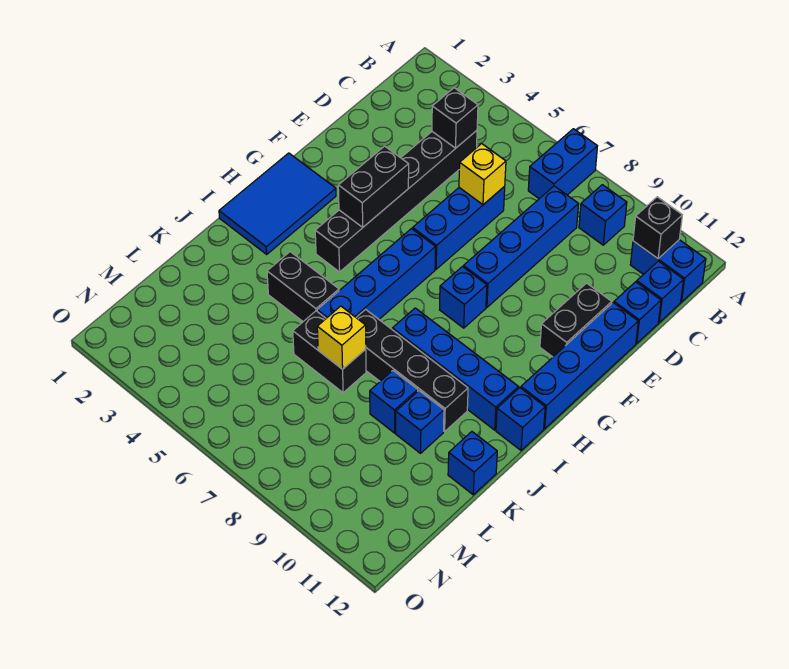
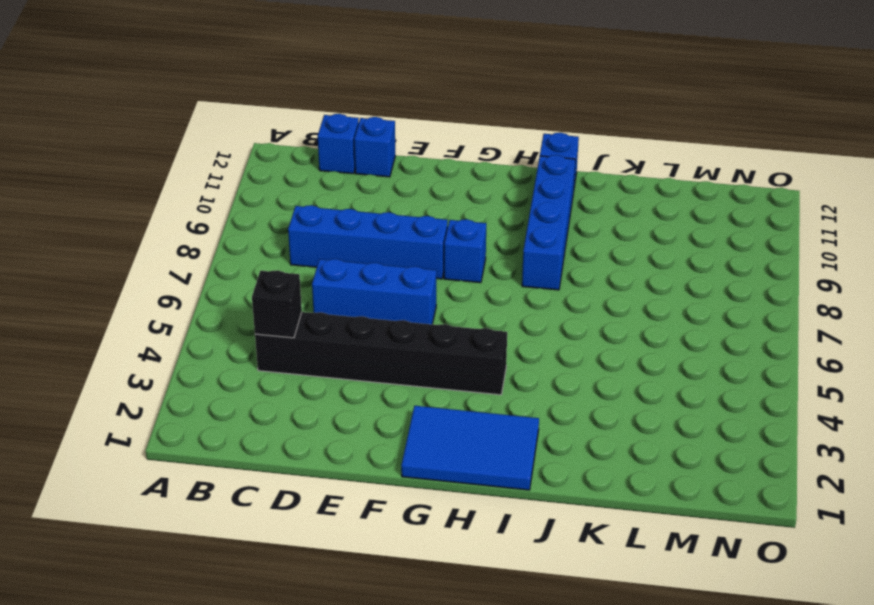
none -> blue brick A7:B7 level 1
none -> blue brick B9 level 1
none -> blue brick B11:B12 level 1

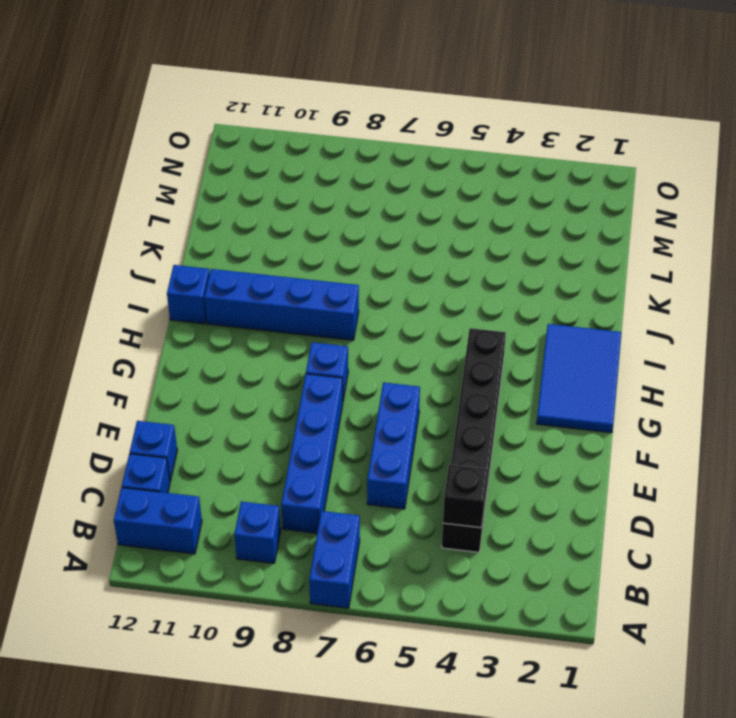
none -> black brick E11:F11 level 1
none -> blue brick E12:H12 level 1
none -> blue brick G6:J6 level 1

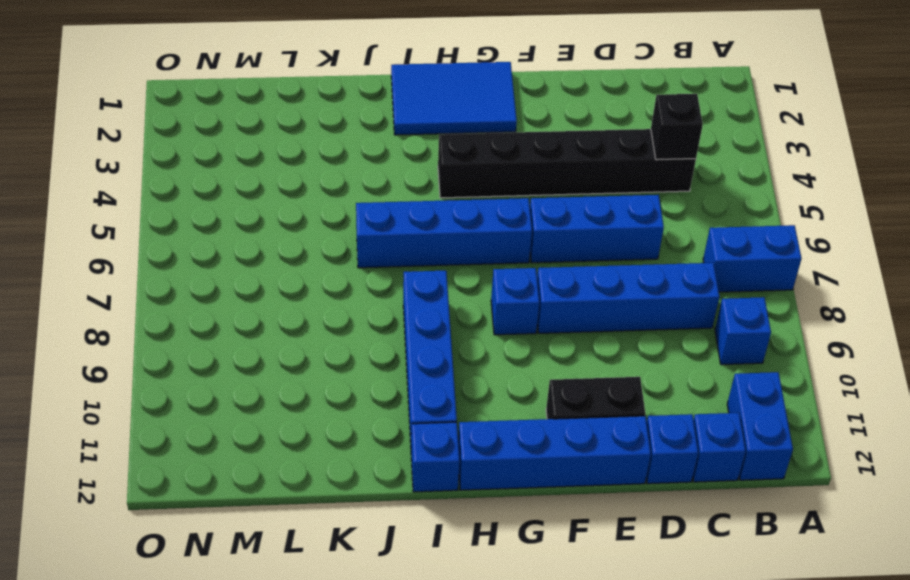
none -> black brick J4:J5 level 1
none -> black brick J7:J10 level 1
none -> black brick K6:K7 level 1

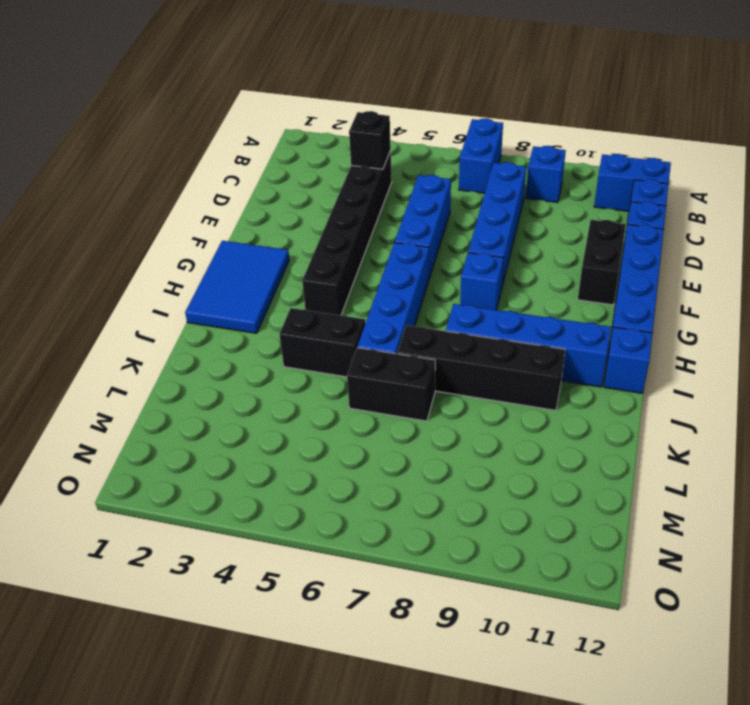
none -> blue brick K9 level 1
none -> blue brick K10 level 1
none -> blue brick K12 level 1

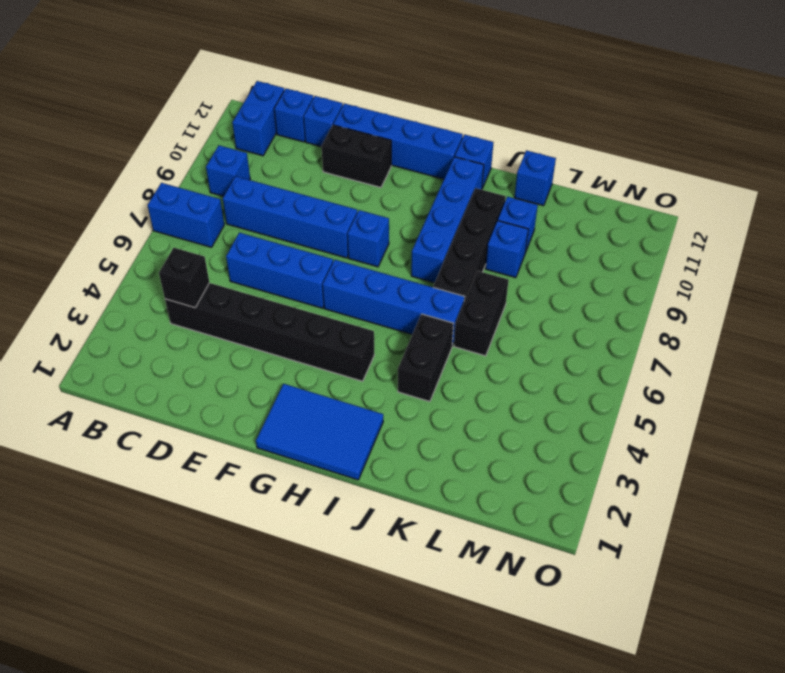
none -> black brick B11 level 2
none -> yellow brick D6 level 2
none -> black brick F4:G4 level 2

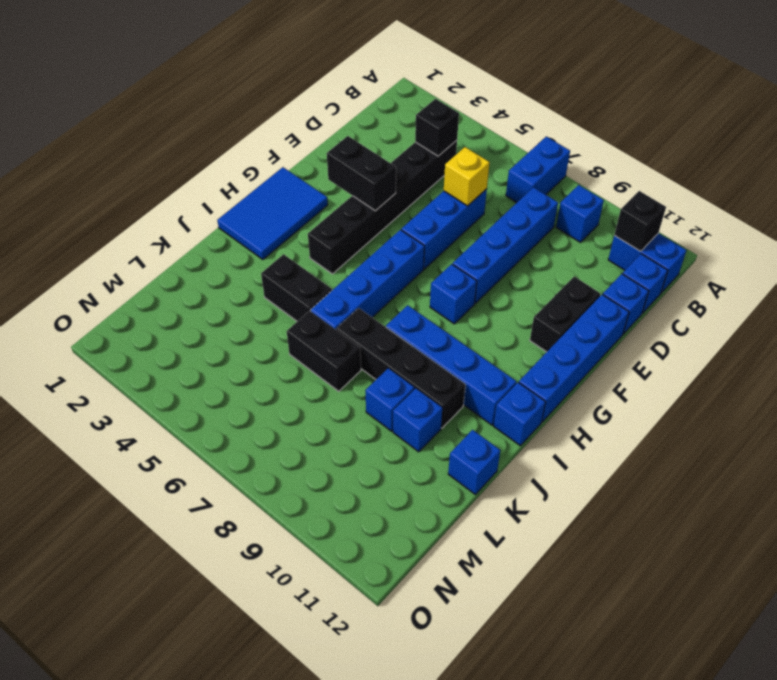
black brick F3:F4 level 2 -> black brick F4:G4 level 2
none -> yellow brick K7 level 2

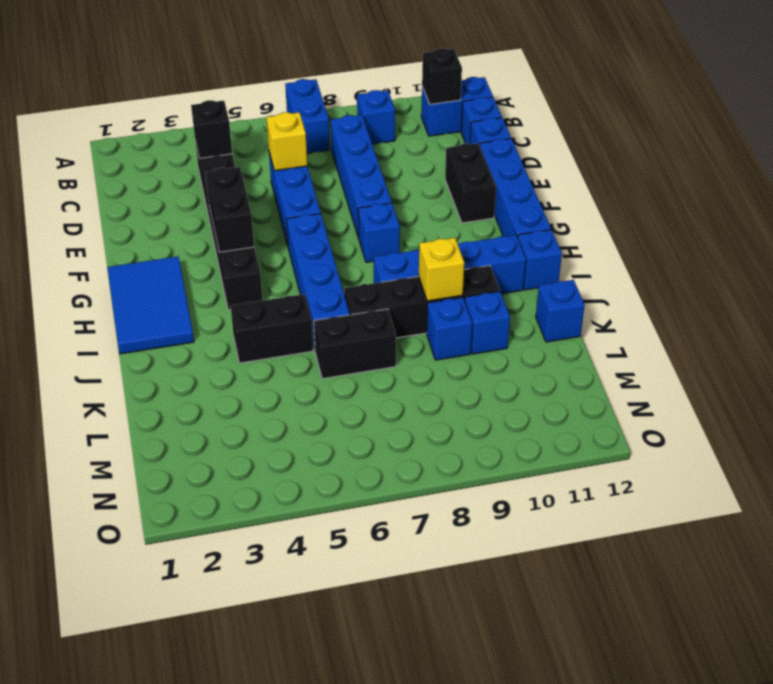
yellow brick J9 level 2 -> yellow brick K7 level 2

